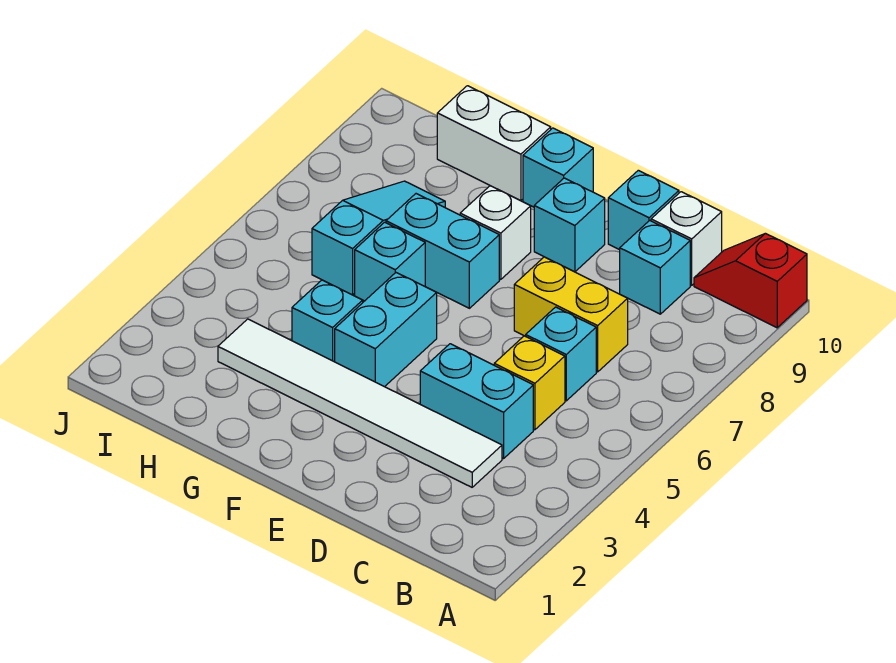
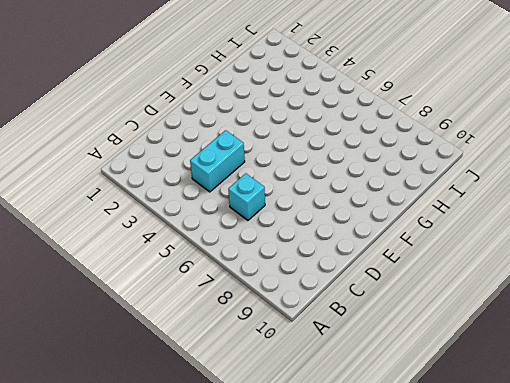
none -> red slope A10:B10 level 1 top A
none -> white tile C3:H3 level 1
none -> yellow brick C5 level 1

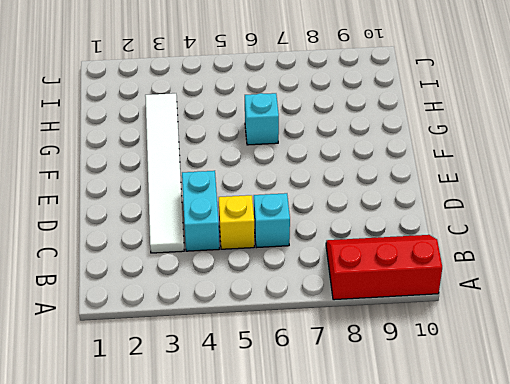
red slope A8:B10 level 1 top A -> red slope A10:B10 level 1 top A
none -> yellow brick C7:D7 level 1
none -> cyan brick C9 level 1
none -> white brick C10 level 1

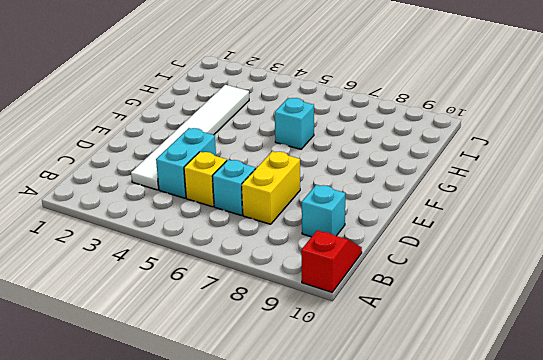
none -> white brick C10 level 1
none -> cyan brick D10 level 1
none -> cyan brick E9 level 1

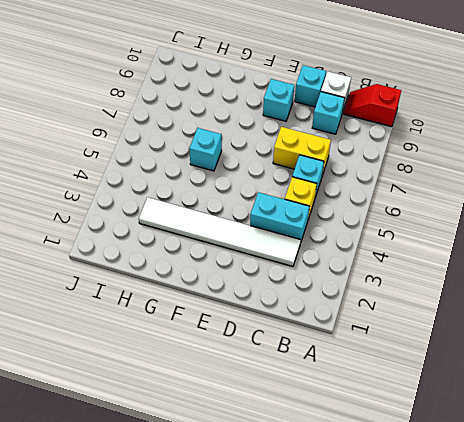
none -> cyan brick F4:F5 level 1
none -> cyan brick F7:G7 level 1
none -> white brick F8 level 1

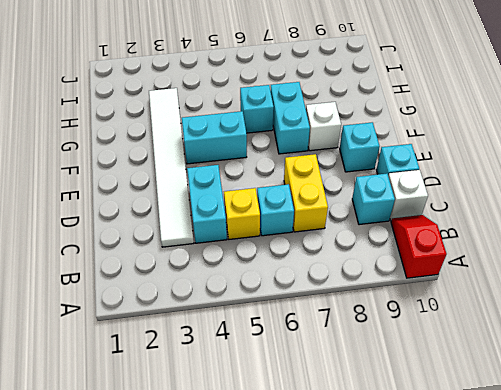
none -> cyan brick F10 level 1
none -> cyan brick G4 level 1
none -> white brick G10:H10 level 1

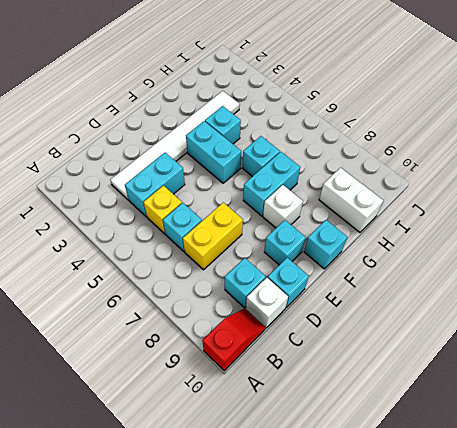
white brick H9:H10 level 1 -> white brick G10:H10 level 1
none -> cyan slope H6:H8 level 1 top 6

